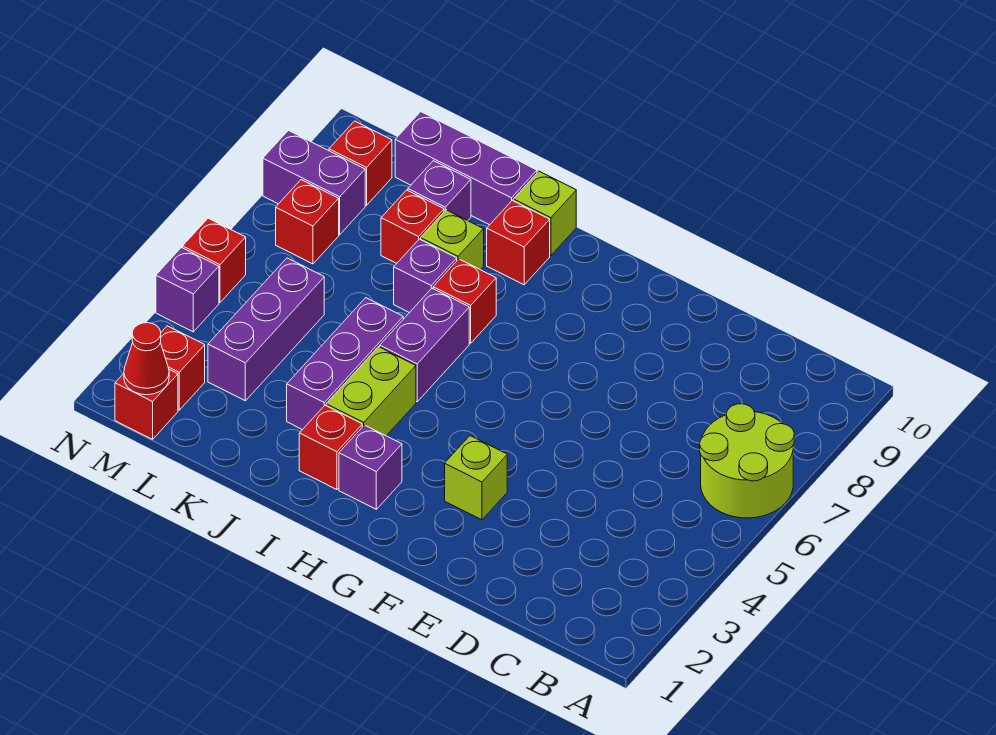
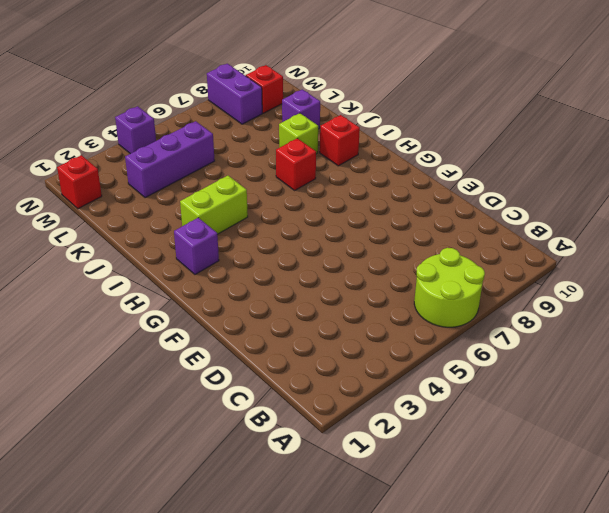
none -> lime brick F3 level 1
none -> red brick I2 level 1
none -> purple brick I5:I6 level 1

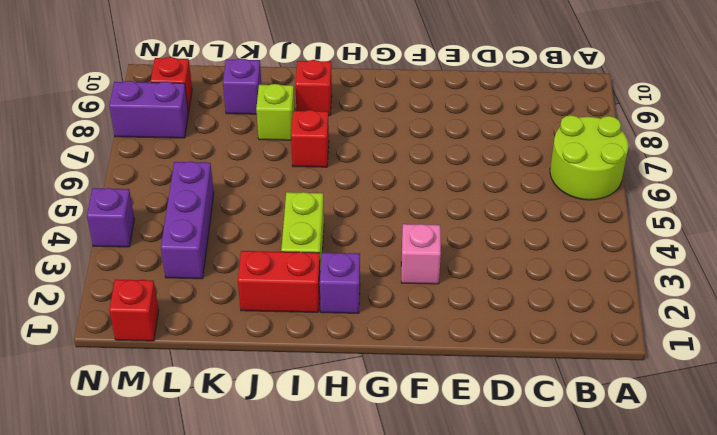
pink brick F3 level 1 -> lime brick F3 level 1
red brick I2:J2 level 1 -> red brick I2 level 1
none -> purple brick I5:I6 level 1
none -> lime brick I10 level 1
none -> purple brick J3:J5 level 1

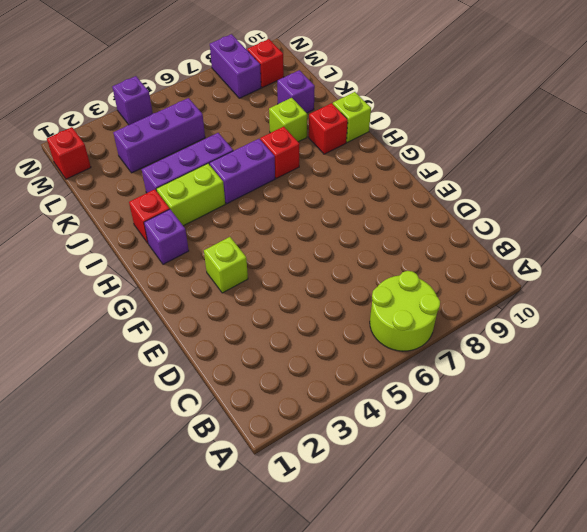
none -> purple brick J7 level 1
none -> purple brick J10:L10 level 1
none -> red brick K8 level 1

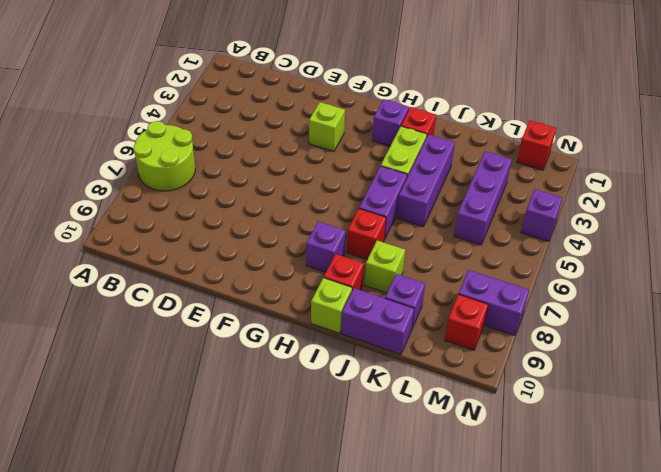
purple brick H8 level 1 -> purple brick J7 level 1
purple brick J10:K10 level 1 -> purple brick J10:L10 level 1
none -> red brick K8 level 1
none -> red brick M2 level 1
none -> red brick M7 level 1

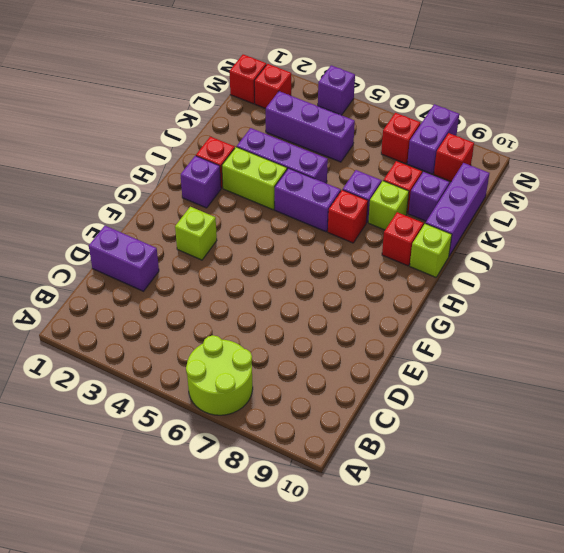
purple brick D1:D2 level 1 -> none
none -> red brick N5 level 1
none -> red cone M1 level 2

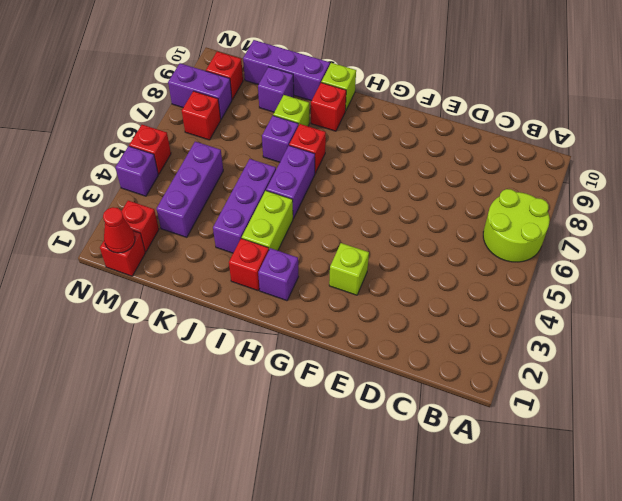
none -> red brick K8 level 1

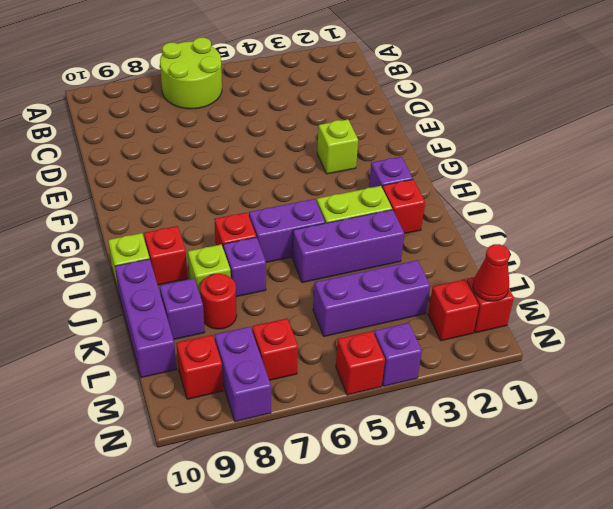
red round brick K8 level 1 -> red brick K8 level 1

